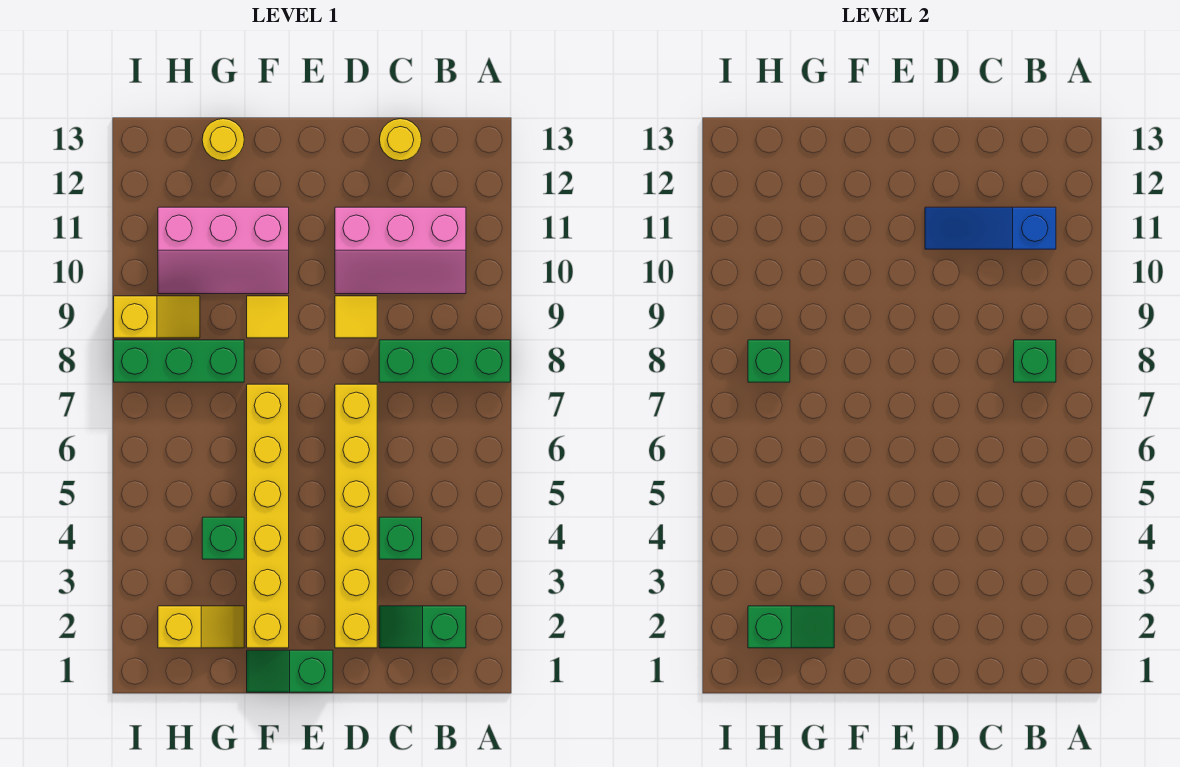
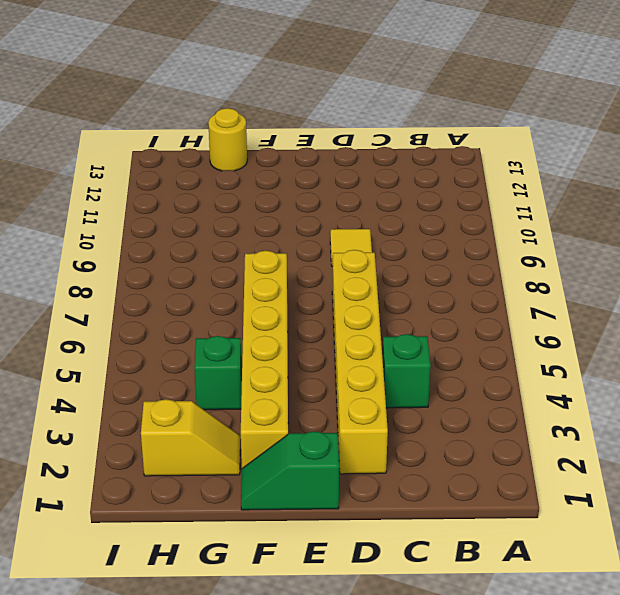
none -> green brick A8:C8 level 1
none -> green slope B2:C2 level 1 top B
none -> pink slope B10:D11 level 1 top 11

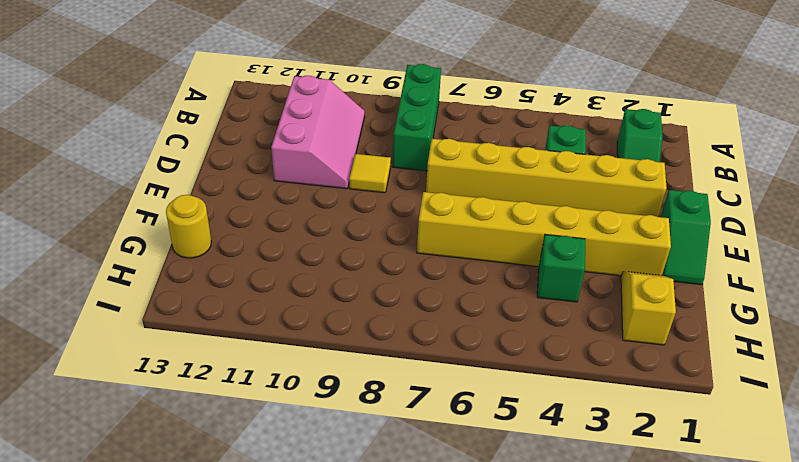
none -> yellow round brick C13 level 1
none -> yellow tile F9 level 1
none -> pink slope F10:H11 level 1 top 11

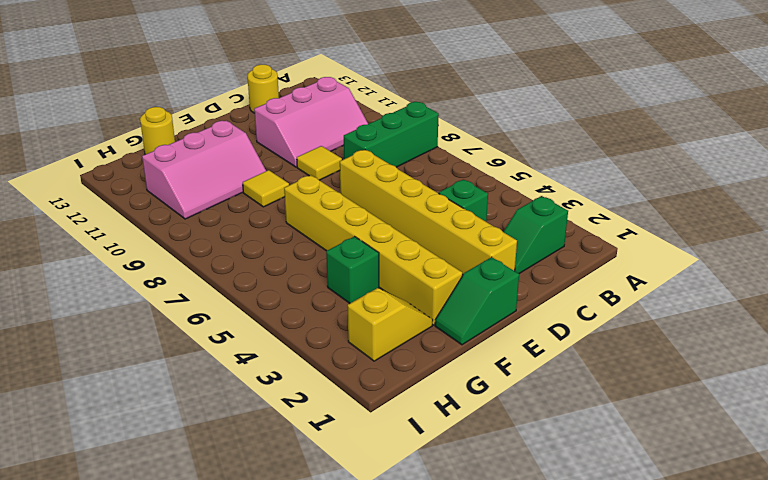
none -> green brick G8:I8 level 1
none -> yellow slope H9:I9 level 1 top I
none -> green brick B8 level 2

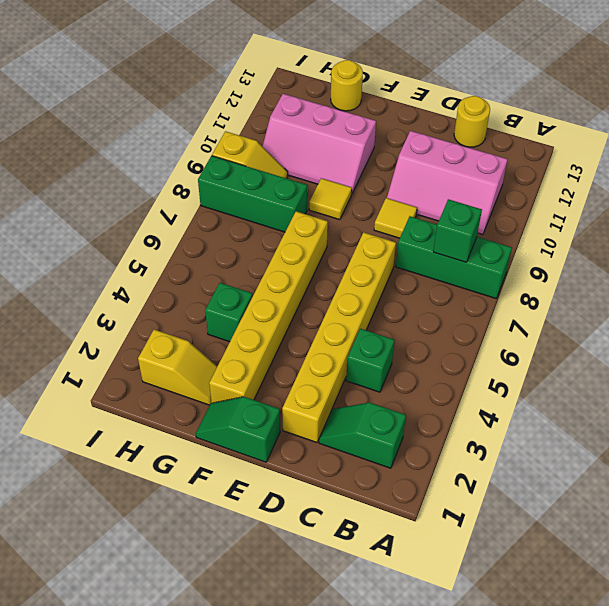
none -> blue slope B11:D11 level 2 top B
none -> green slope G2:H2 level 2 top H
none -> green brick H8 level 2

